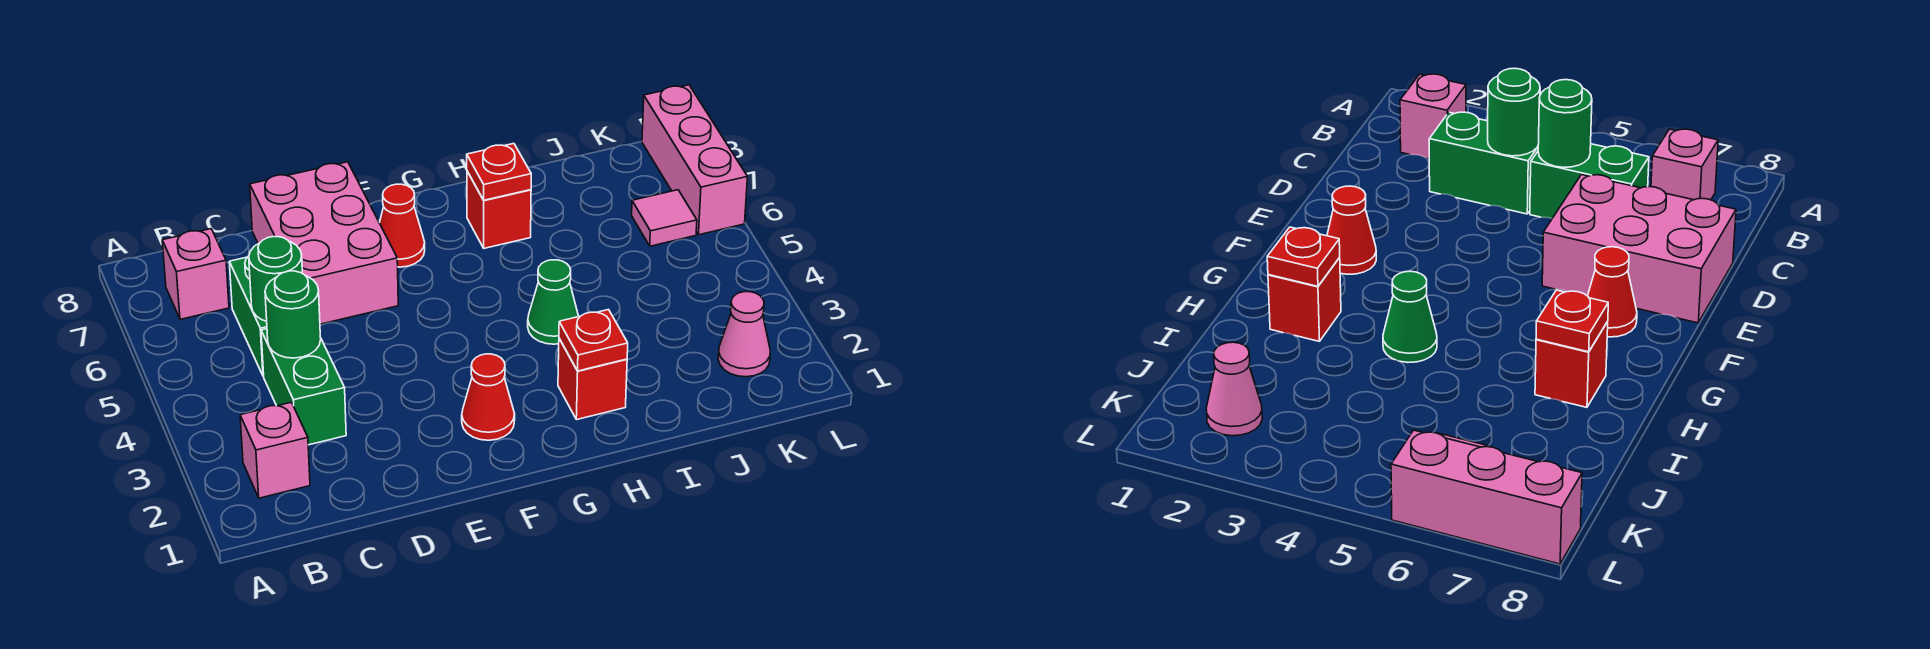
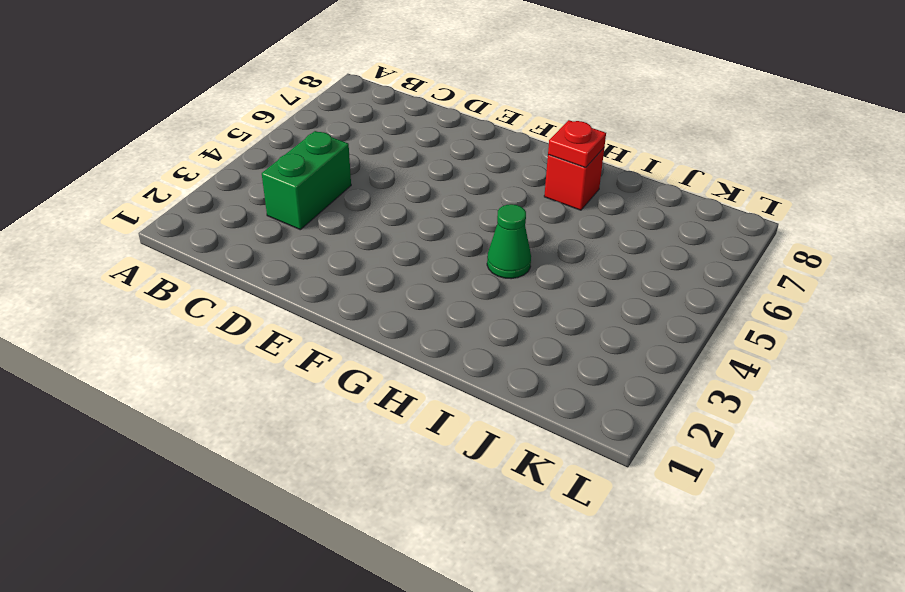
none -> pink brick B2 level 1
none -> pink brick B7 level 1
none -> green brick C5:C6 level 1

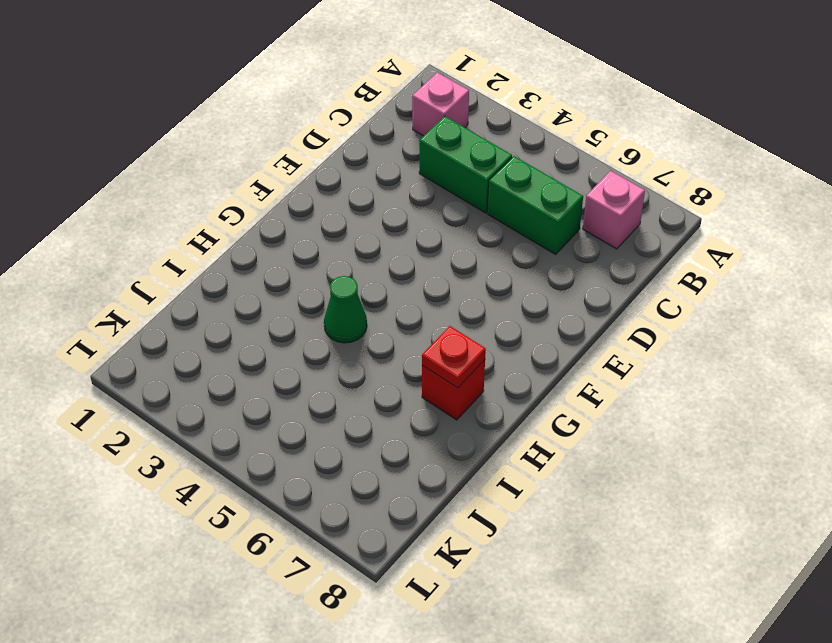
none -> pink brick D6:E8 level 1
none -> red cone F2 level 1
none -> red cone F7 level 1

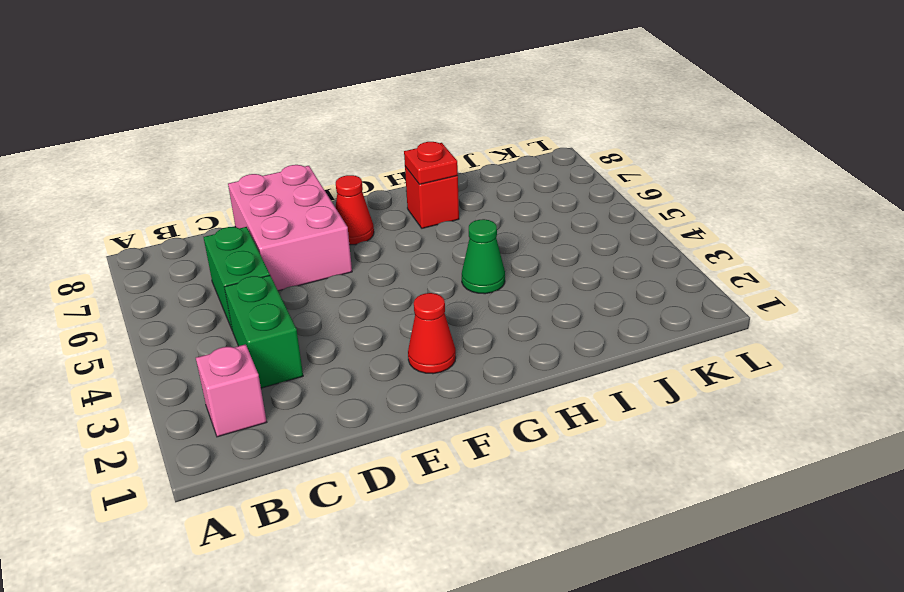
none -> pink brick B7 level 1
none -> red brick H2 level 1
none -> pink cone K2 level 1

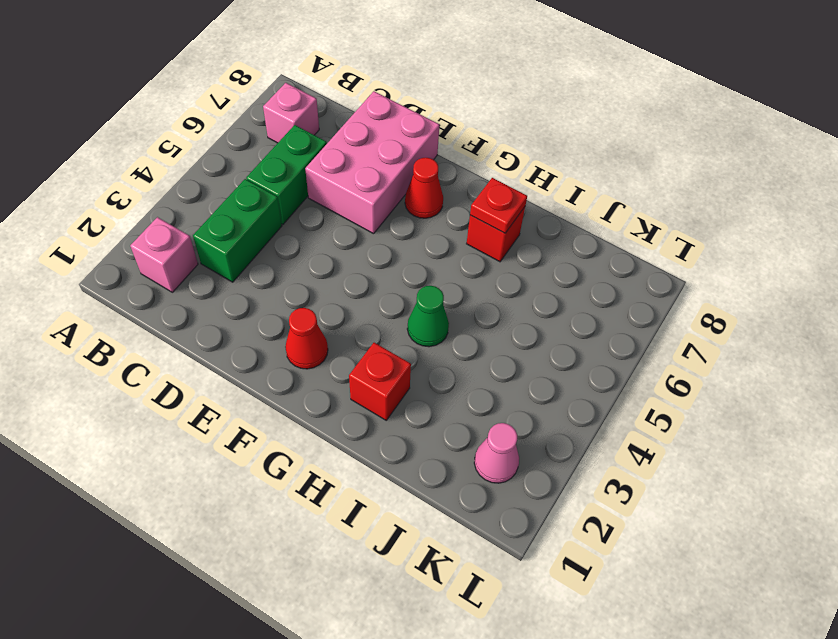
none -> pink tile K6 level 1
none -> pink brick L6:L8 level 1
none -> green round brick C4 level 2

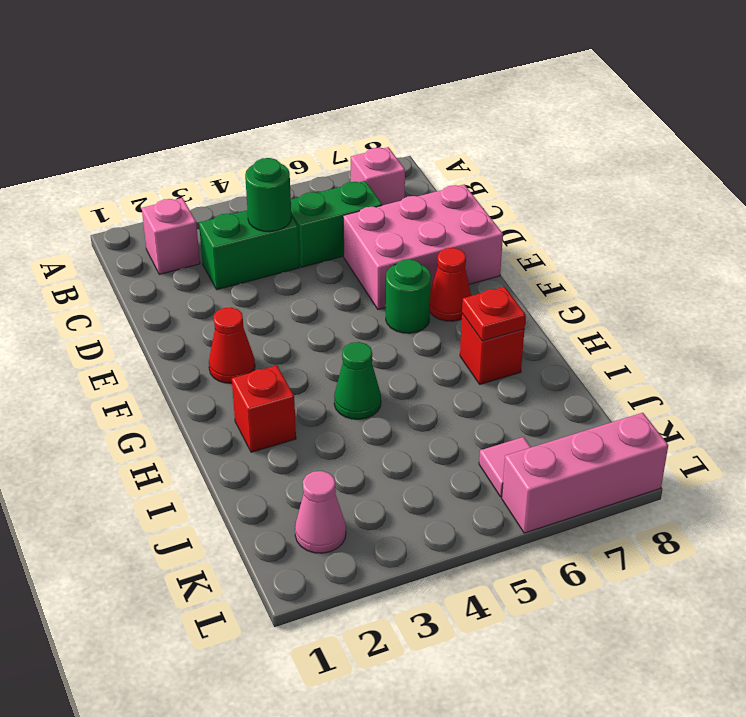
green round brick F6 level 1 -> green round brick C5 level 2
none -> red plate H2 level 2

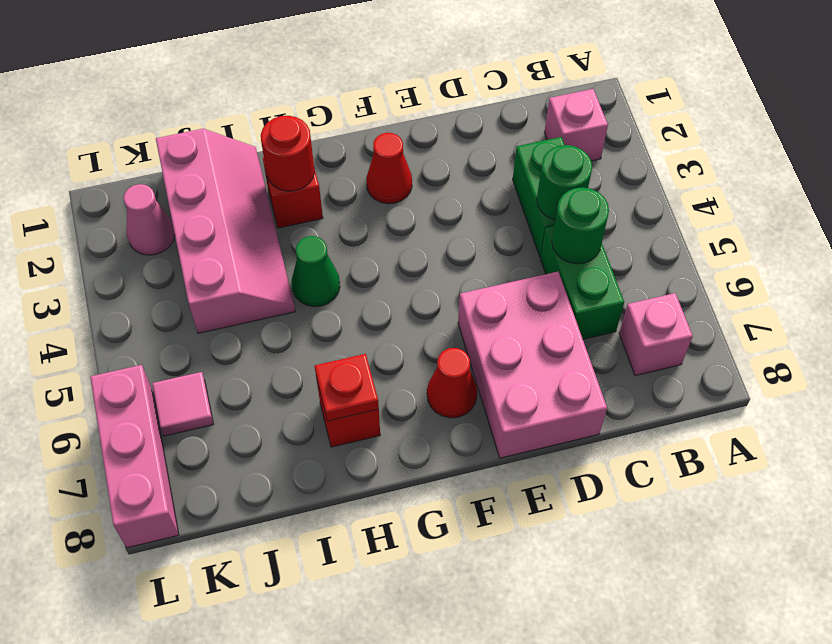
red round brick H2 level 2 -> red plate H2 level 2
pink slope I1:J4 level 1 top J -> none

